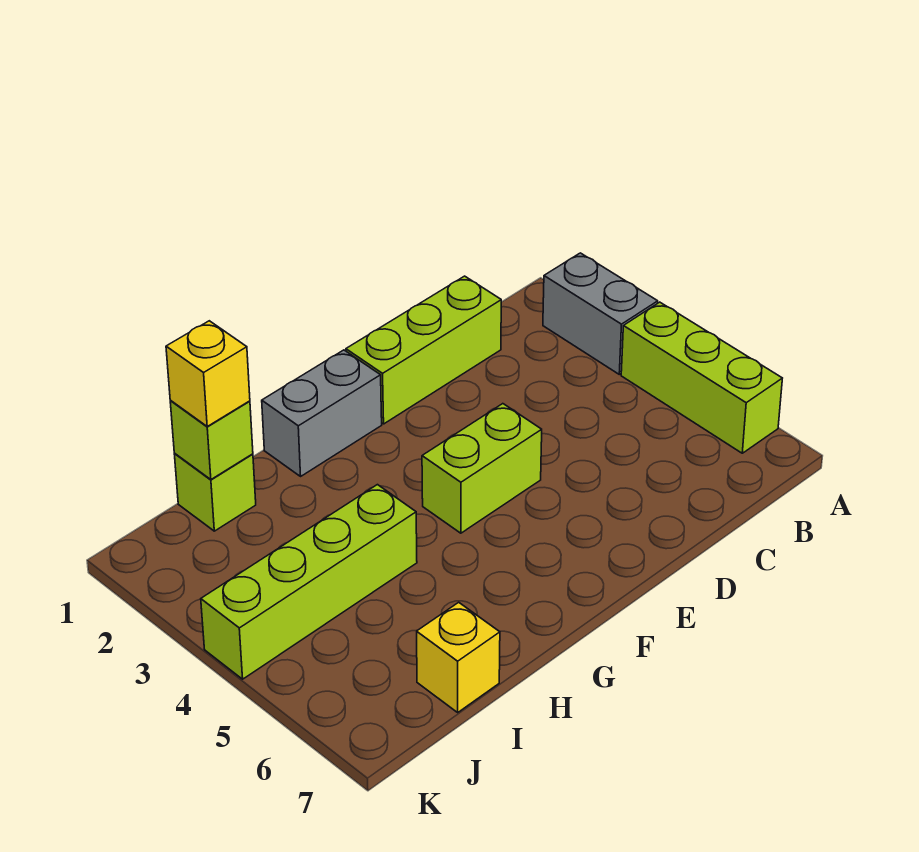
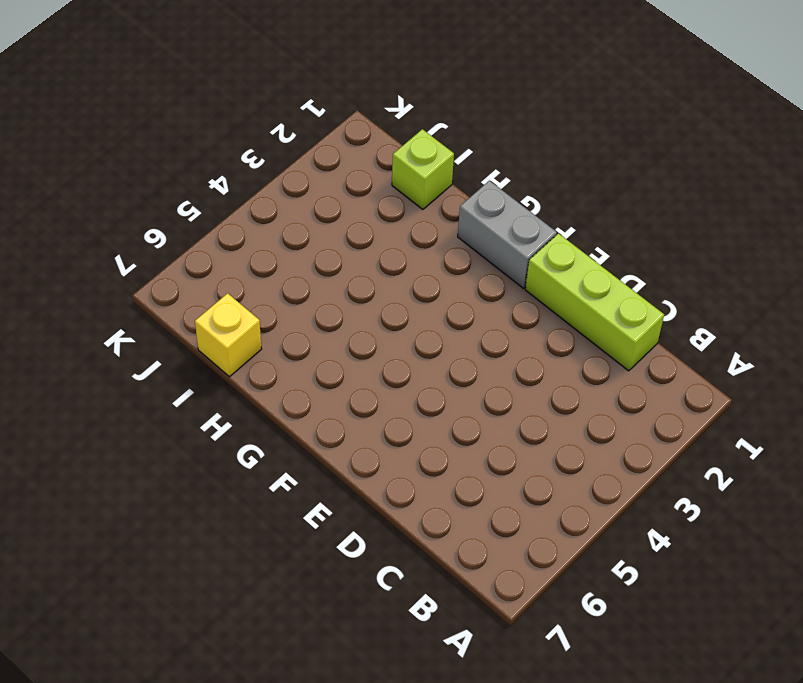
none -> grey brick A2:A3 level 1
none -> lime brick A4:A6 level 1

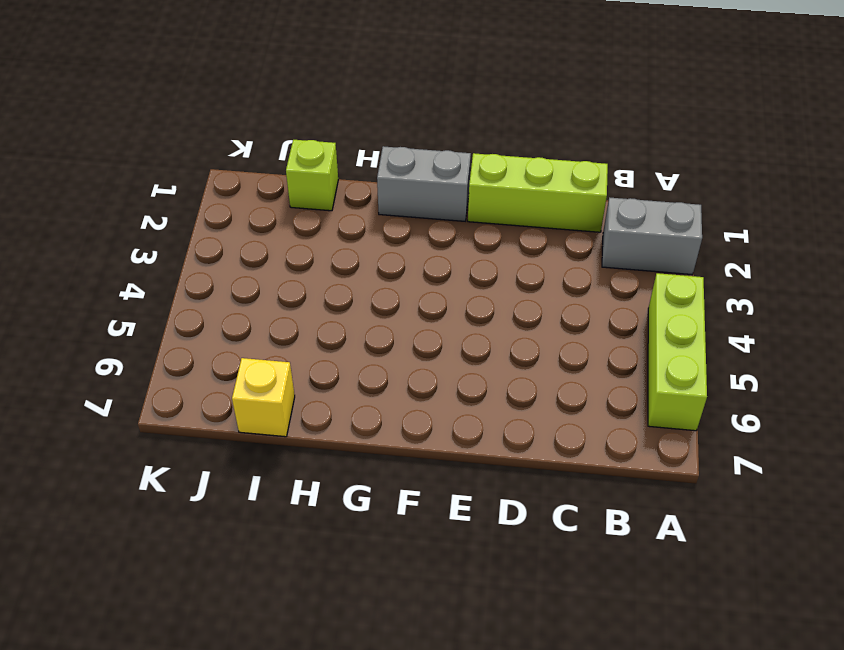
grey brick A2:B2 level 1 -> grey brick A2:A3 level 1
none -> lime brick E4:F4 level 1
none -> lime brick H4:K4 level 1

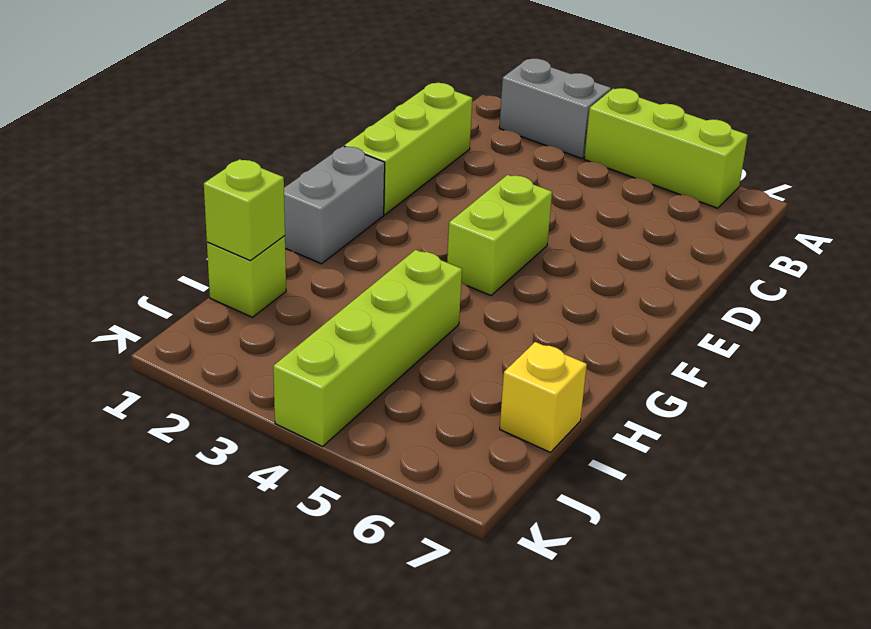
none -> yellow brick I1 level 3

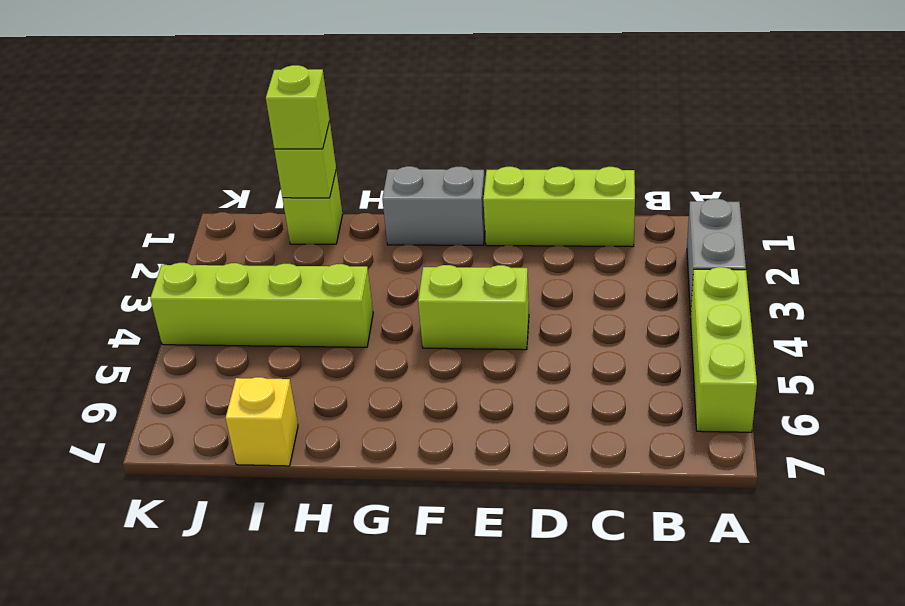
lime brick I1 level 3 -> yellow brick I1 level 3

